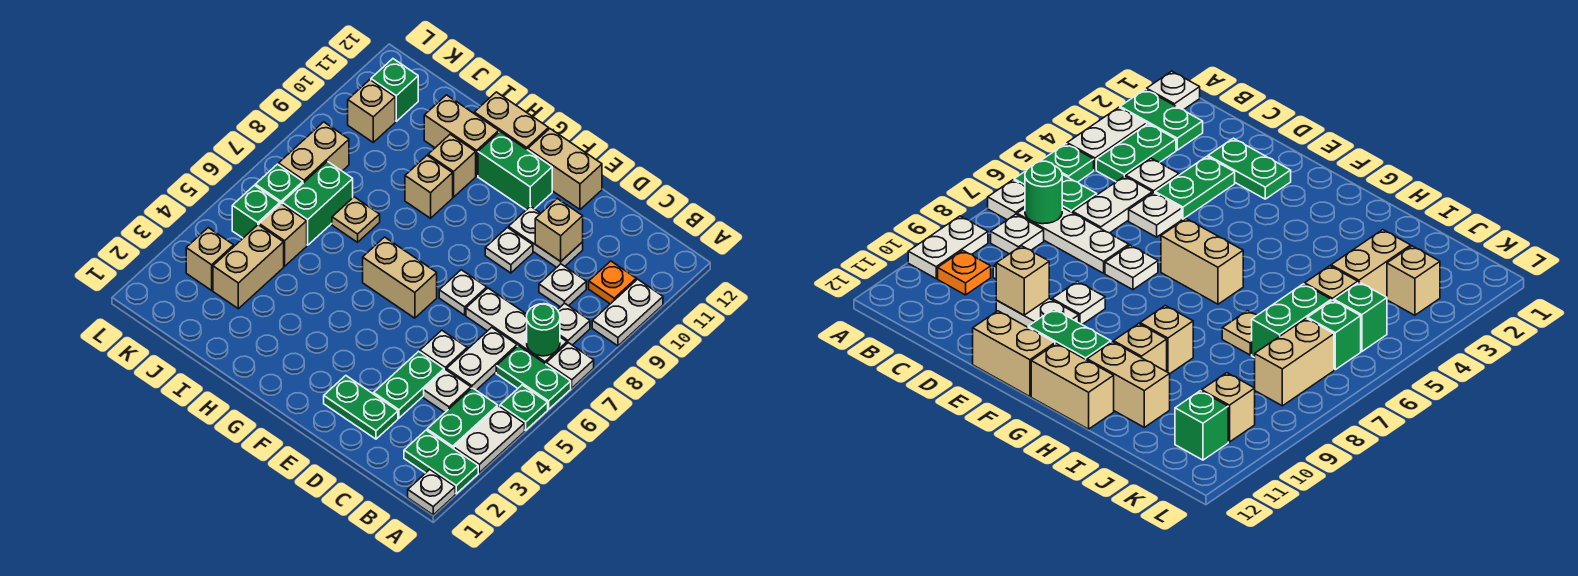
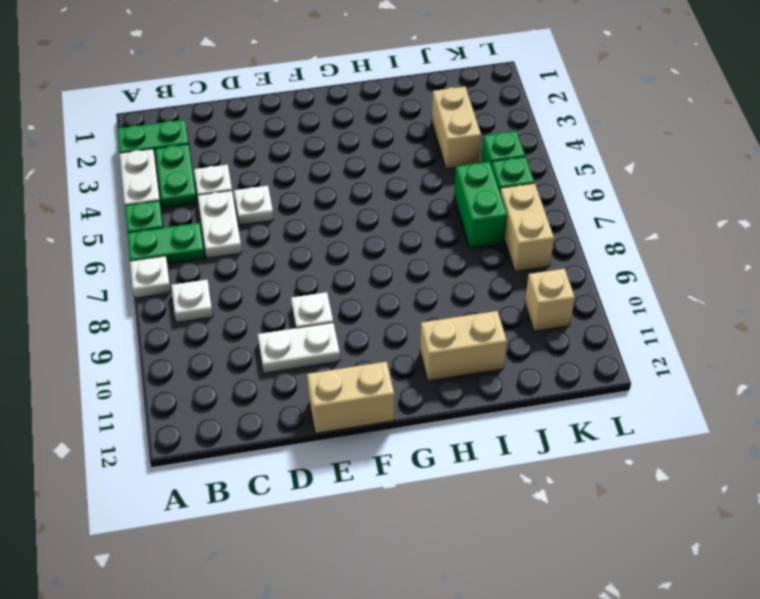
none -> white plate A1 level 1
none -> white plate A9:A10 level 1
none -> white plate B7:D7 level 1
none -> orange plate B10 level 1

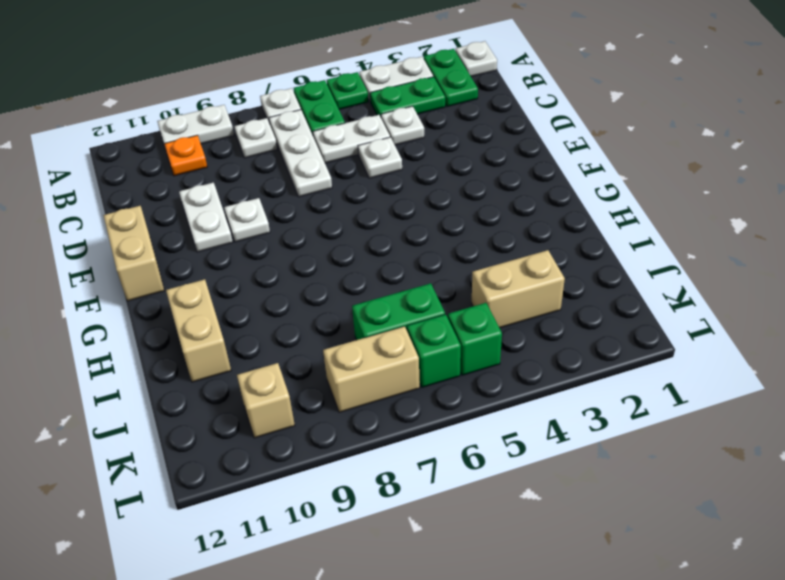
none -> white plate C9 level 1
none -> green plate D2:E2 level 1
none -> green plate D3:D4 level 1
none -> white plate E7 level 1

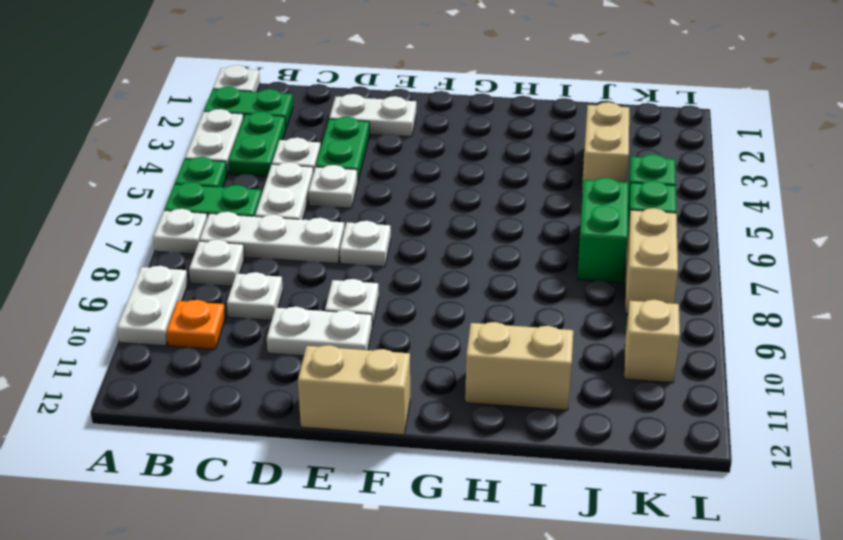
white plate D2:E2 level 1 -> green plate D2:E2 level 1
none -> tan brick F6:G6 level 1
none -> green brick F11:G11 level 1
none -> tan brick G12:H12 level 1
none -> tan brick H9 level 1

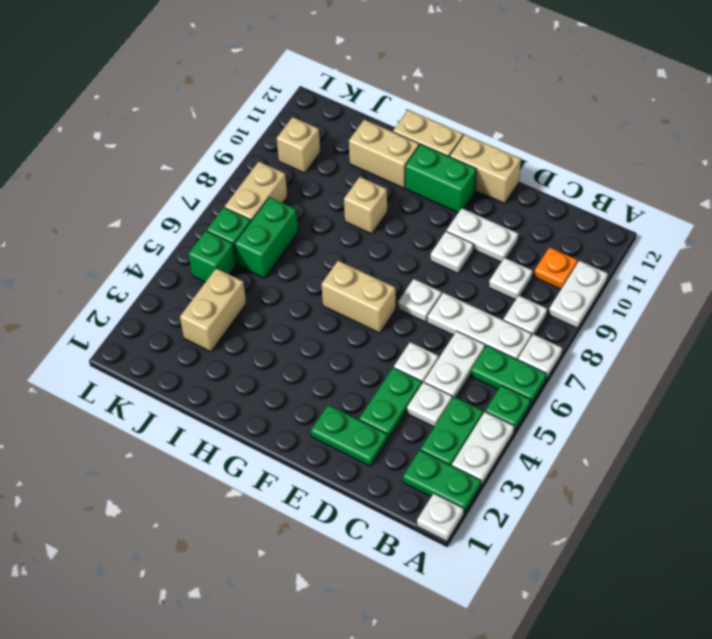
none -> tan brick H10 level 1
none -> tan plate I7 level 1
none -> tan brick J5 level 1
none -> tan brick K3 level 1

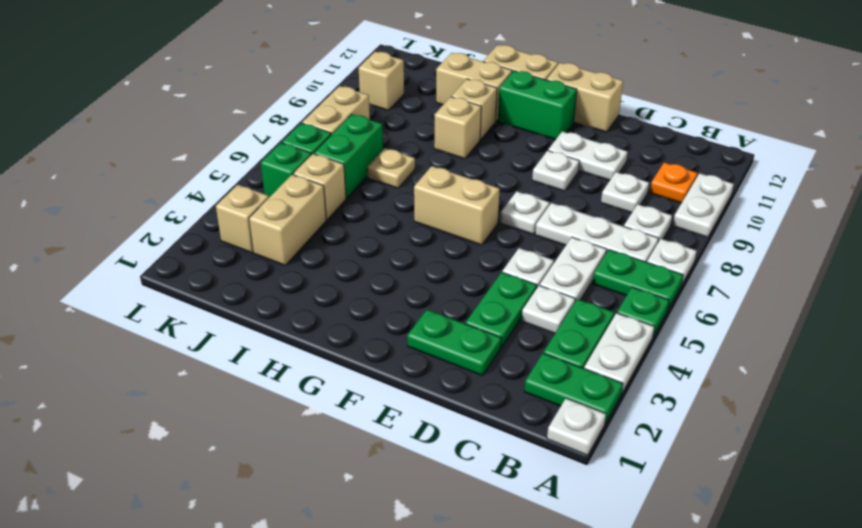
none -> green brick K11 level 1
none -> green round brick B7 level 2
none -> tan brick D10 level 2

